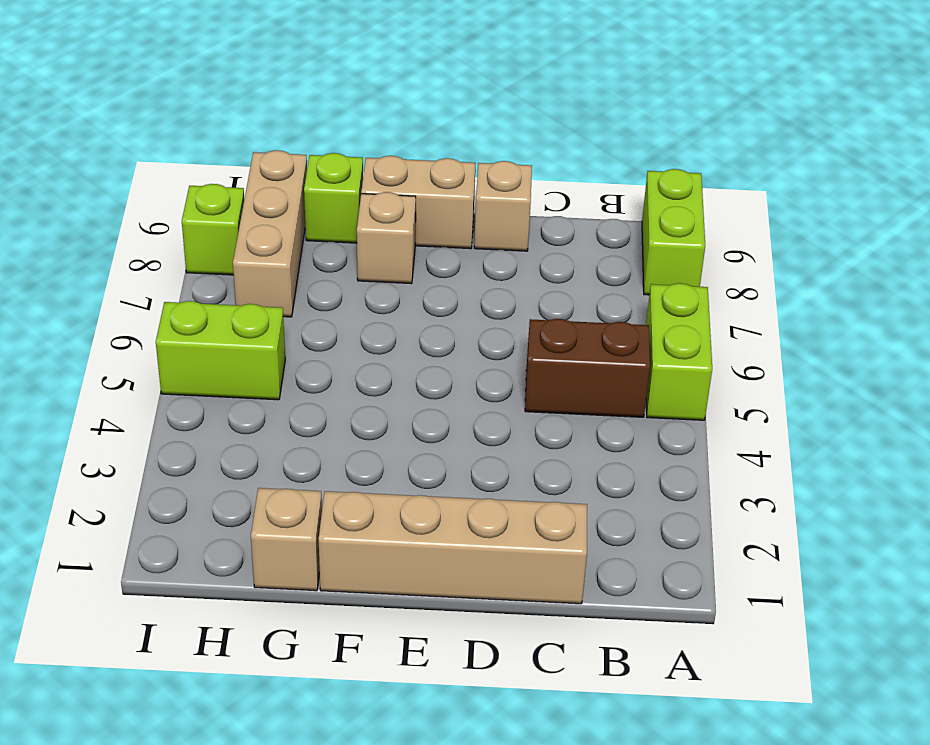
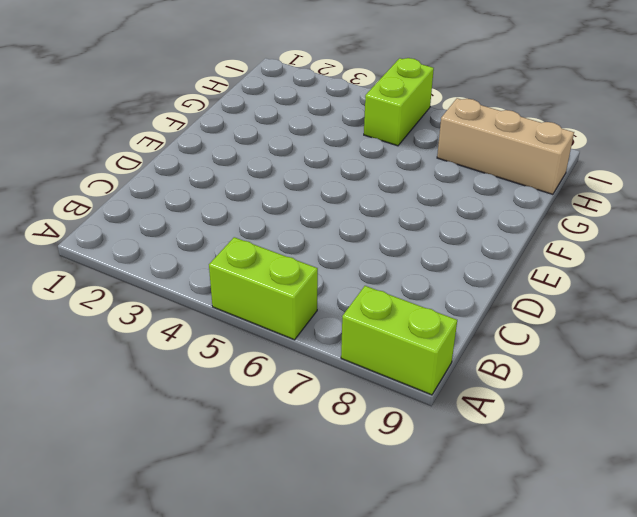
none -> brown brick B5:C5 level 1
none -> tan brick C1:F1 level 1
none -> tan brick D9 level 1

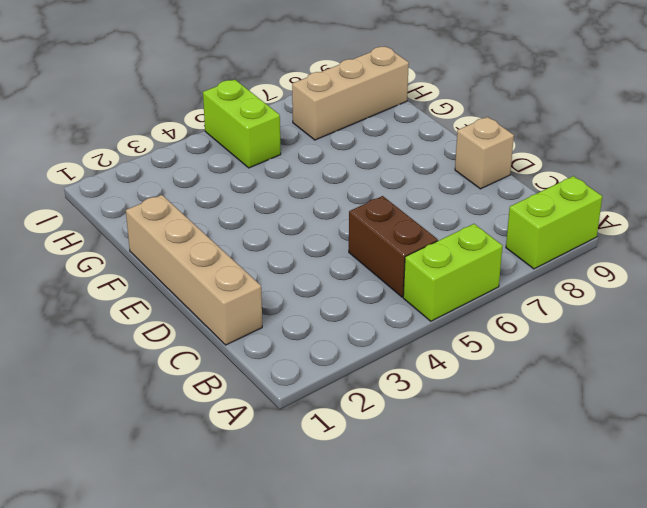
none -> tan brick E9:F9 level 1
none -> tan brick F8 level 1
none -> tan brick G1 level 1

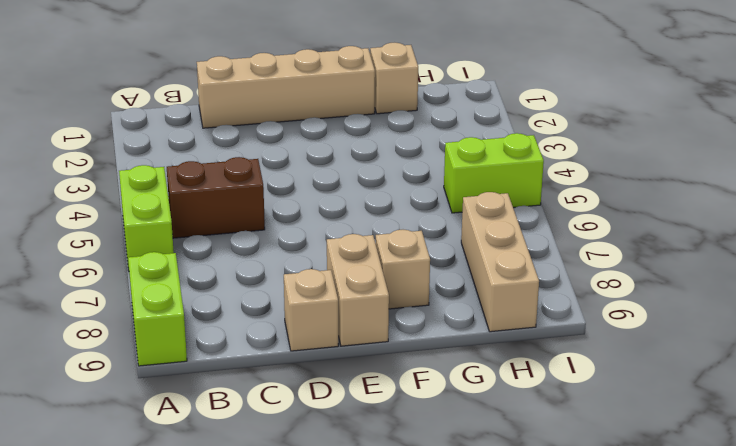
tan brick E8:E9 level 1 -> tan brick E9:F9 level 1
none -> lime brick G9 level 1
none -> lime brick I8 level 1

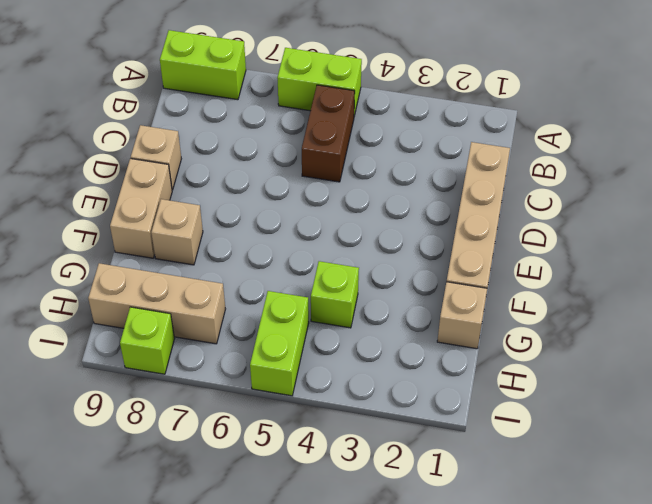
lime brick G4 level 1 -> lime brick G9 level 1

